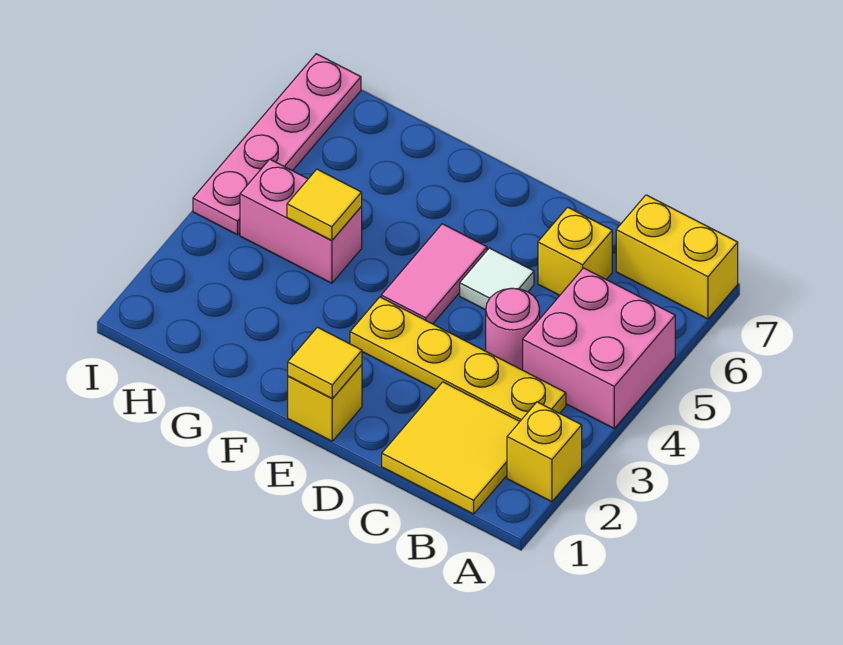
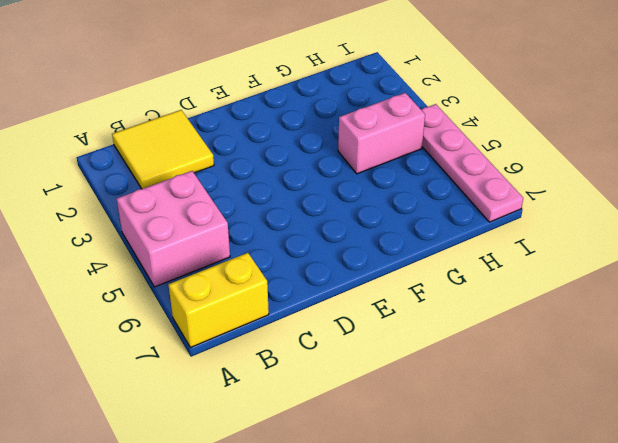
none -> yellow brick A2 level 1
none -> yellow plate B3:E3 level 1
none -> pink round brick C4 level 1

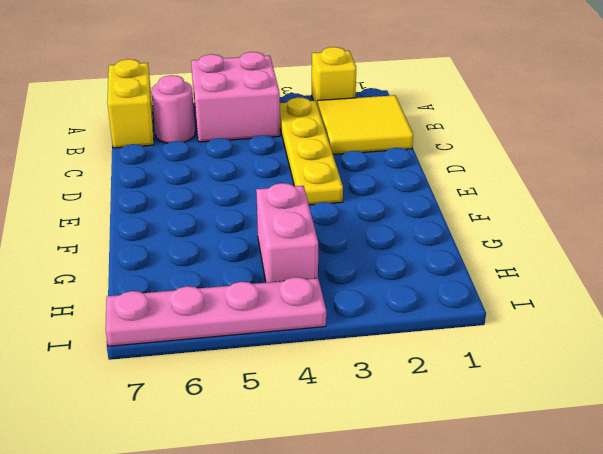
pink round brick B6 level 1 -> pink round brick C4 level 1
none -> yellow brick C6 level 1
none -> white tile D5 level 1
none -> yellow brick E1 level 1

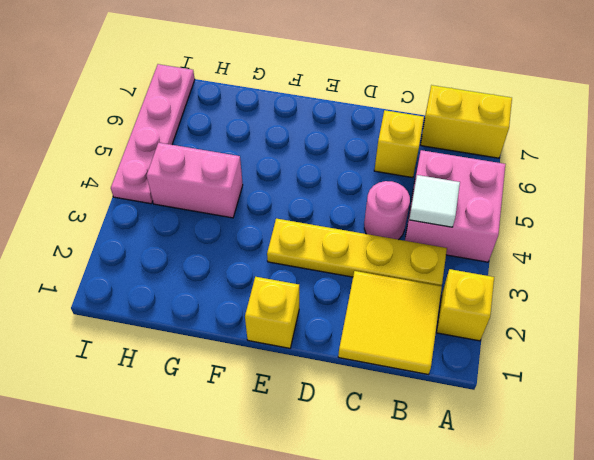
white tile B4 level 2 -> white tile D5 level 1
none -> pink tile E4:E5 level 1
none -> yellow tile E1 level 2
none -> yellow tile G4 level 2

